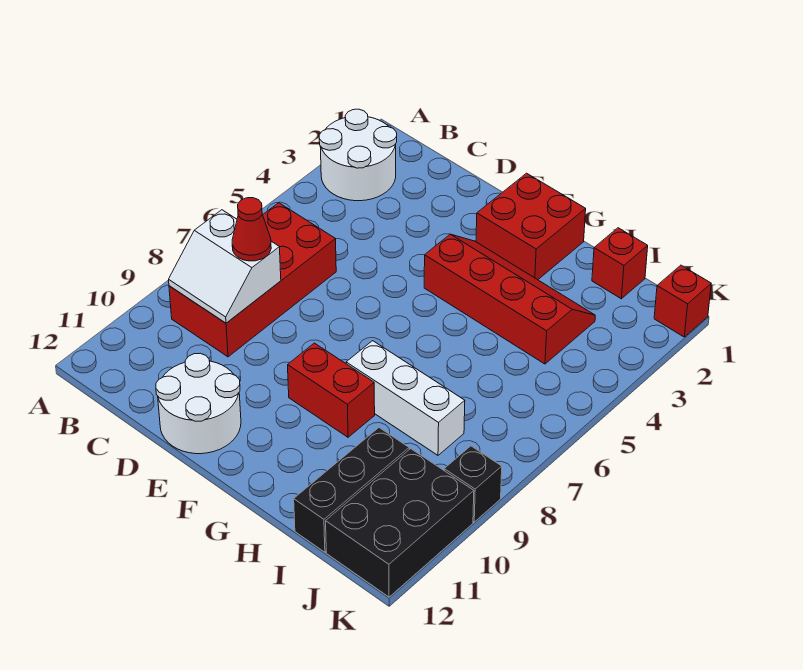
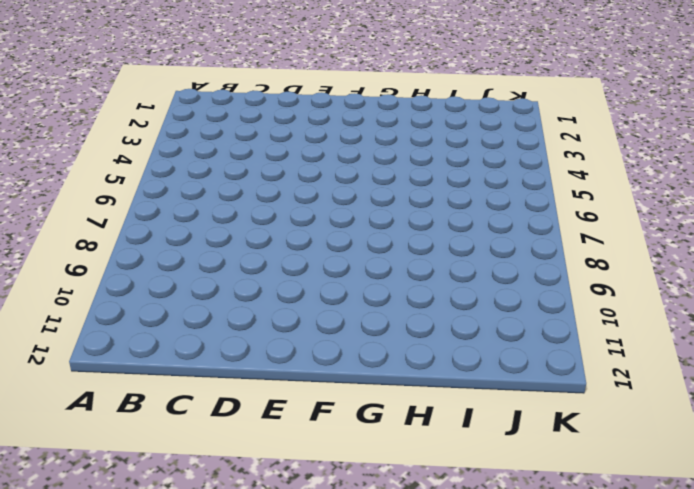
none -> white round brick A2:B3 level 1
none -> red brick B6:C9 level 1
none -> white round brick D11:E12 level 1

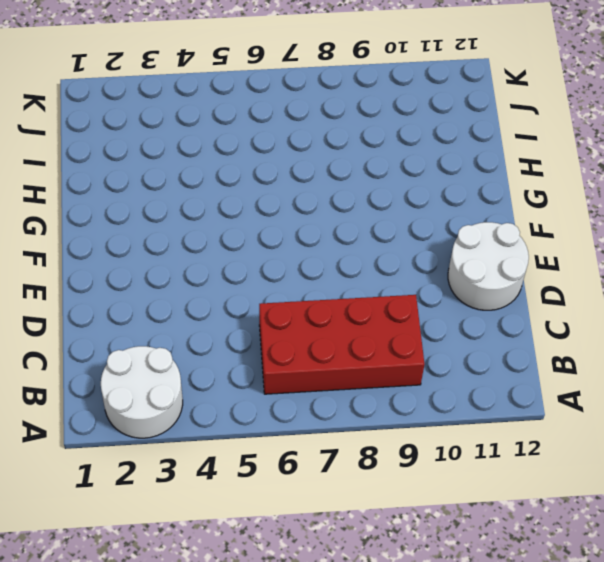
none -> red brick F1:G2 level 1
none -> red slope F3:I4 level 1 top 4
none -> red brick F9:G9 level 1

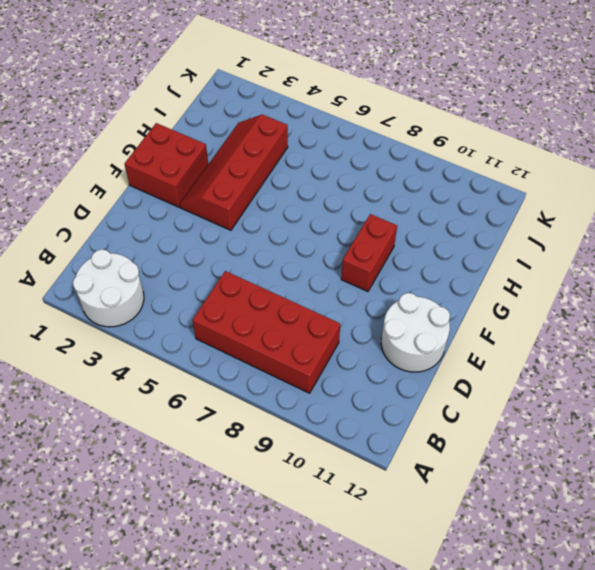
none -> white brick G8:I8 level 1
none -> red brick I1 level 1
none -> black brick I10:I12 level 1

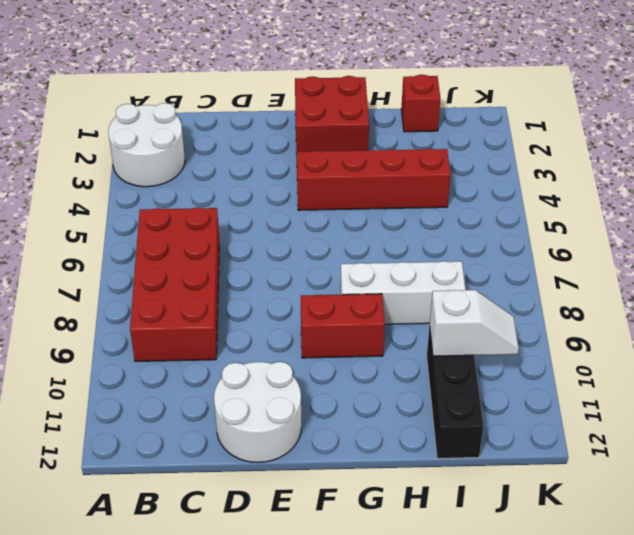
white slope I10:J10 level 2 top I -> none
none -> black brick J10:K12 level 1
none -> red brick K1 level 1
none -> black brick K9 level 1

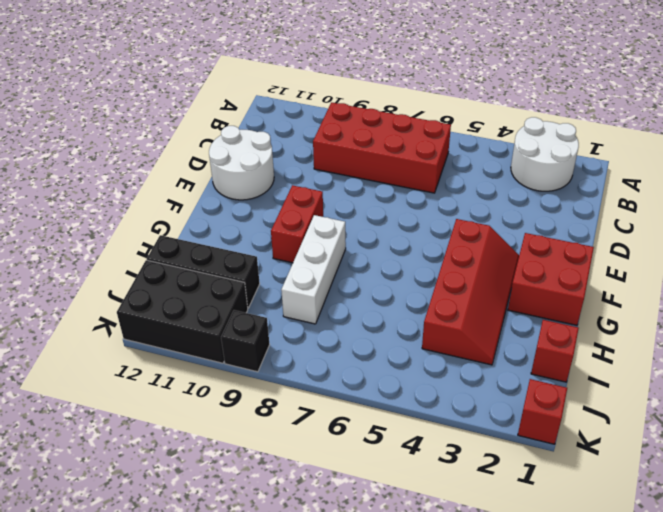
none -> white slope B8:C9 level 2 top 8
none -> red cone C8 level 3

